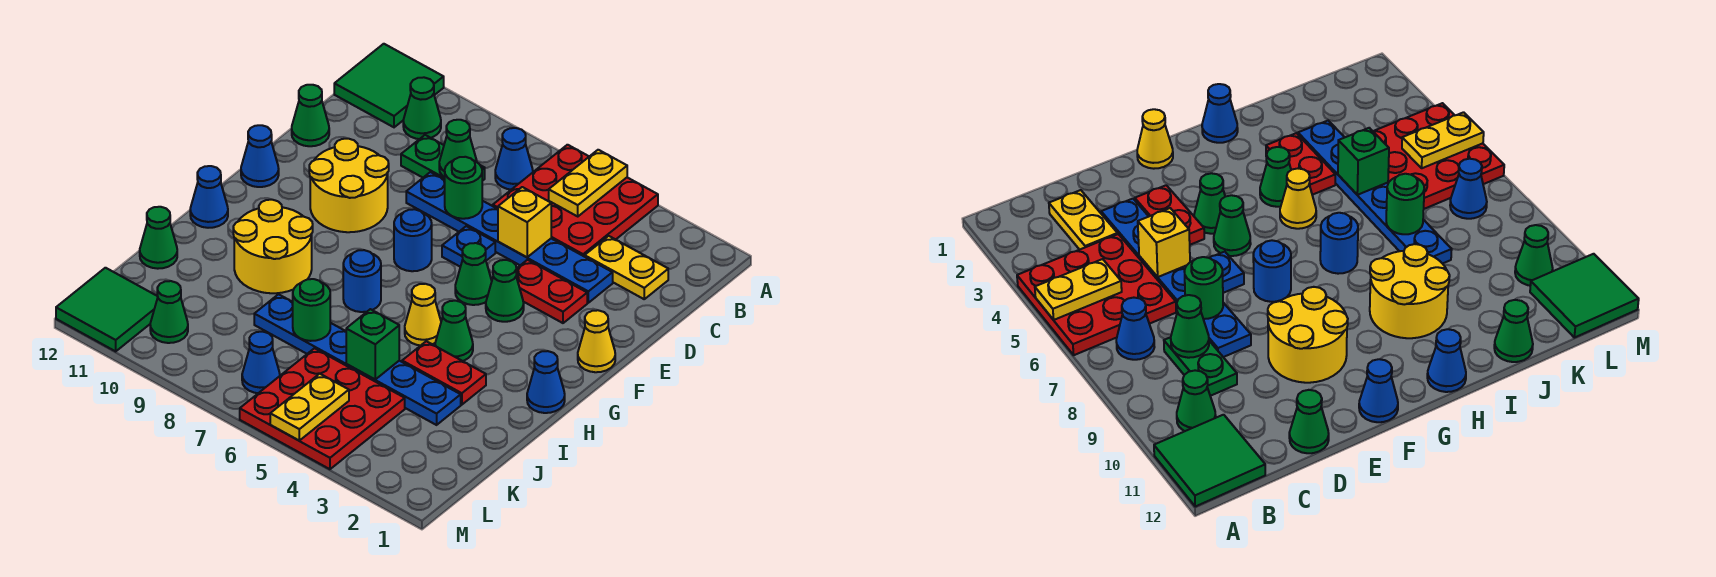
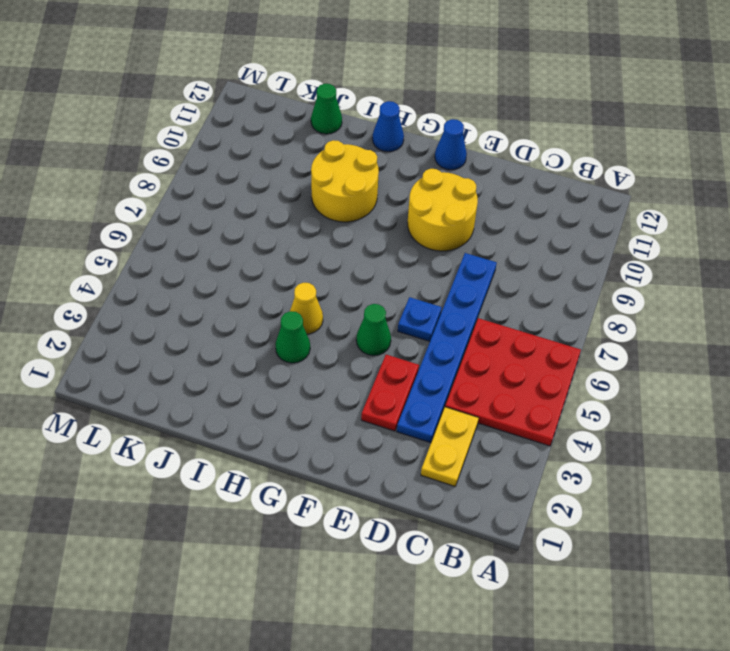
none -> green tile A11:B12 level 1
none -> blue cone B7 level 1
none -> green cone B10 level 1
none -> green plate C8:C9 level 1

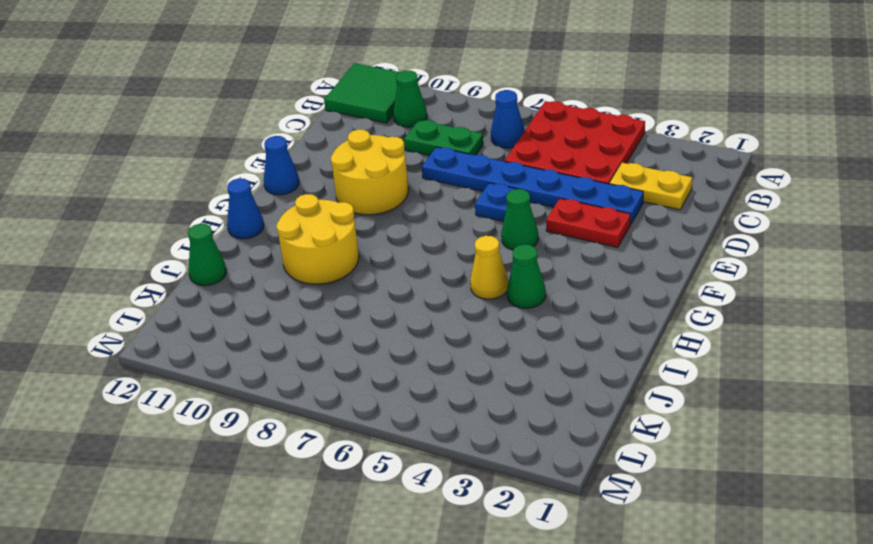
none -> green cone D12 level 1
none -> yellow cone F1 level 1
none -> green cone F4 level 1
none -> blue round brick F7 level 1

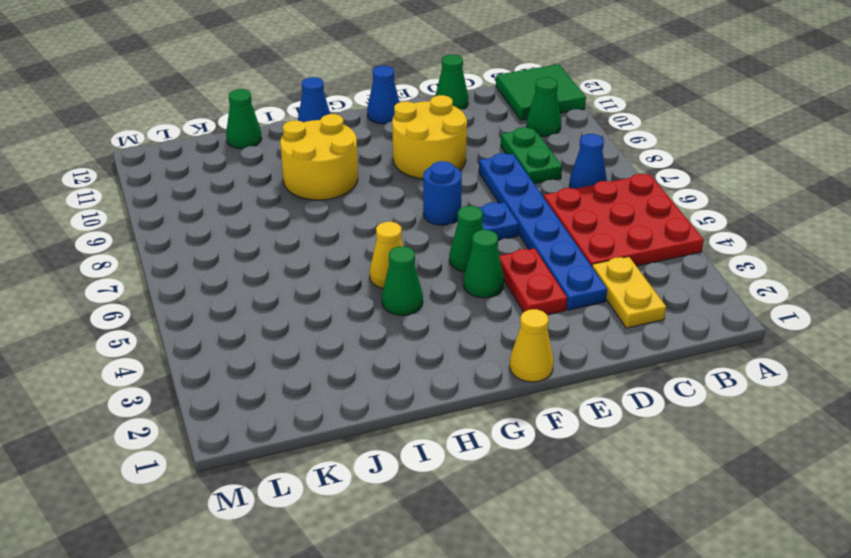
none -> blue cone H1 level 1
none -> blue round brick H7 level 1
none -> red plate I3:I4 level 1
none -> blue plate J3:J8 level 1

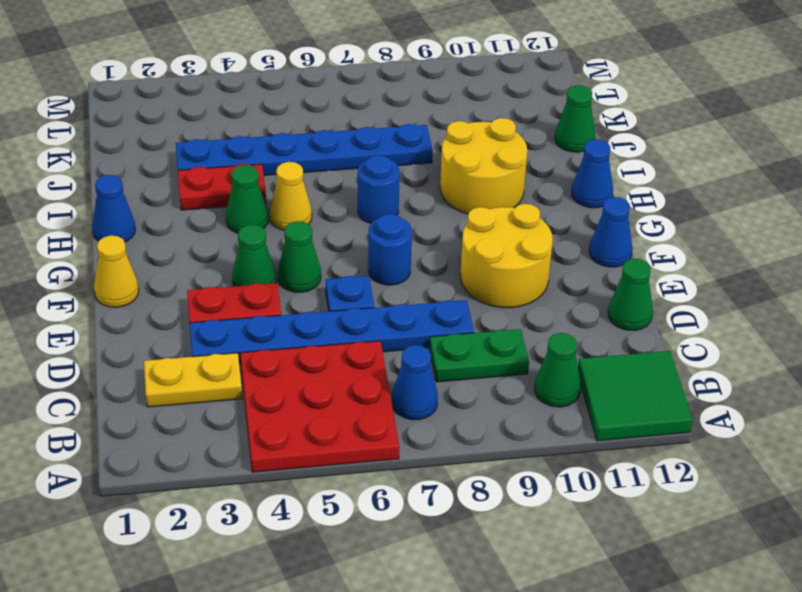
none -> red plate K4:M6 level 1
none -> blue cone L7 level 1
none -> green cone L10 level 1
none -> green tile L11:M12 level 1

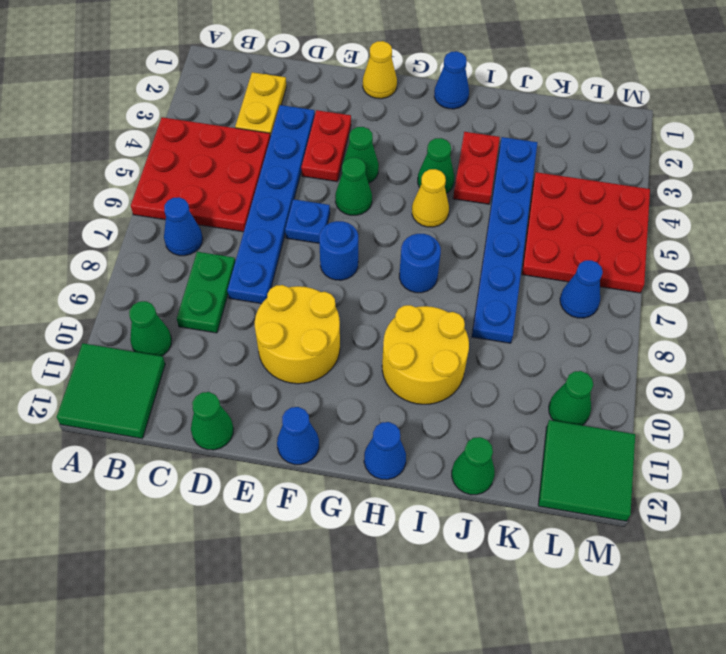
none -> yellow plate A5:B5 level 2
none -> green cone C8 level 2
none -> yellow brick D5 level 2
none -> green round brick D7 level 2

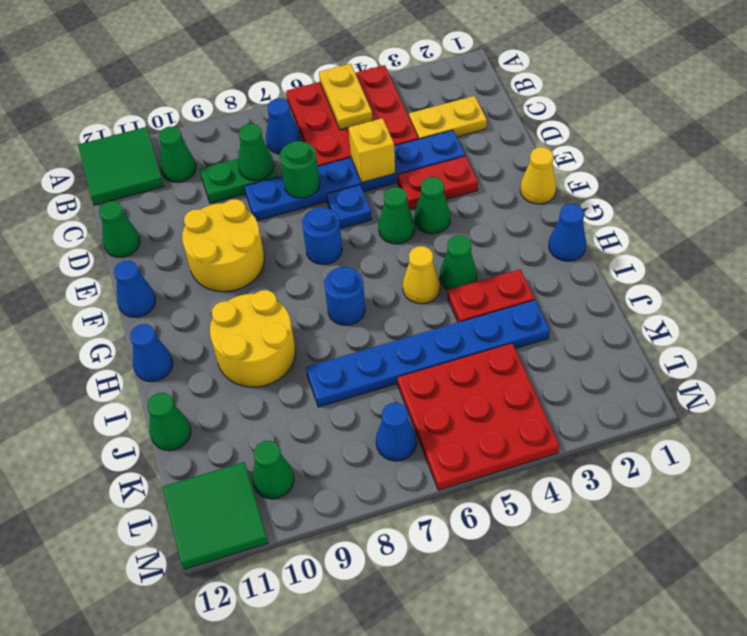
none -> green brick J5 level 2
none -> green round brick J7 level 2
none -> yellow plate L5:M5 level 2

